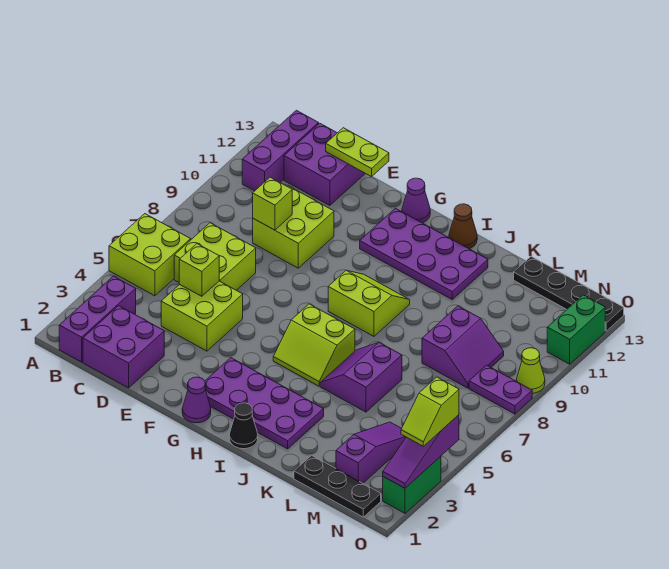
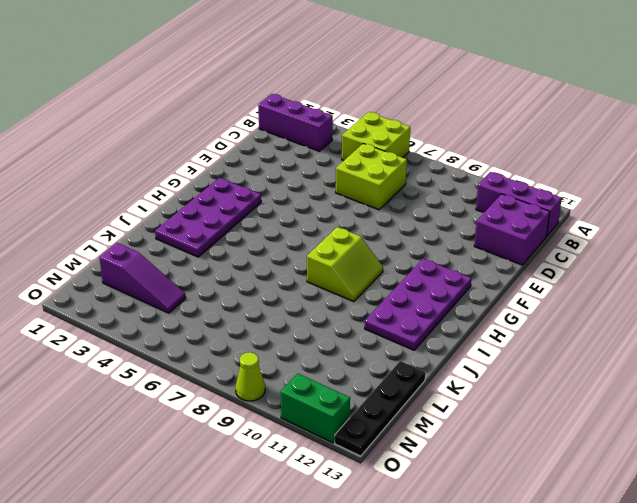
none -> purple brick C1:D2 level 1
none -> lime brick D4:E5 level 1
none -> lime brick D9:E10 level 1
none -> purple cone G1 level 1

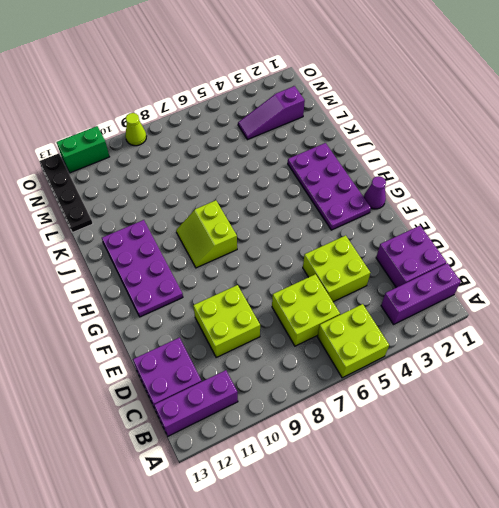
none -> purple cone G13 level 1
none -> lime slope H5:I6 level 1 top 6
none -> black cone I1 level 1
none -> brown cone I13 level 1

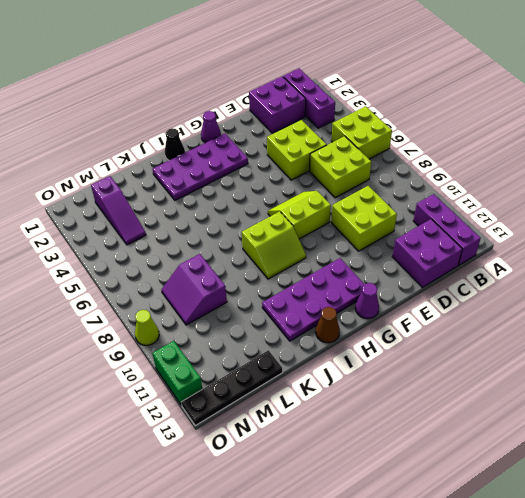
lime slope F7:G8 level 1 top 8 -> lime slope H5:I6 level 1 top 6
none -> purple slope J5:K6 level 1 top K
none -> black plate L1:N1 level 1
none -> purple plate N8:O8 level 1
none -> green brick O2:O3 level 1

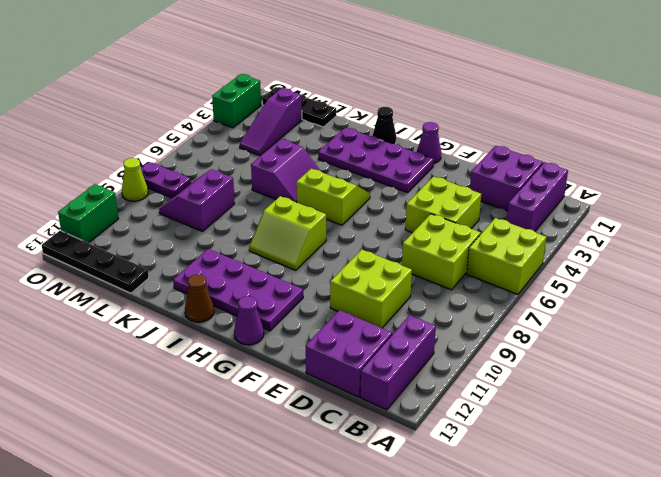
none -> lime brick D5 level 2
none -> lime brick D9 level 2
none -> lime plate D13:E13 level 2
none -> purple slope O2:O4 level 2 top 4

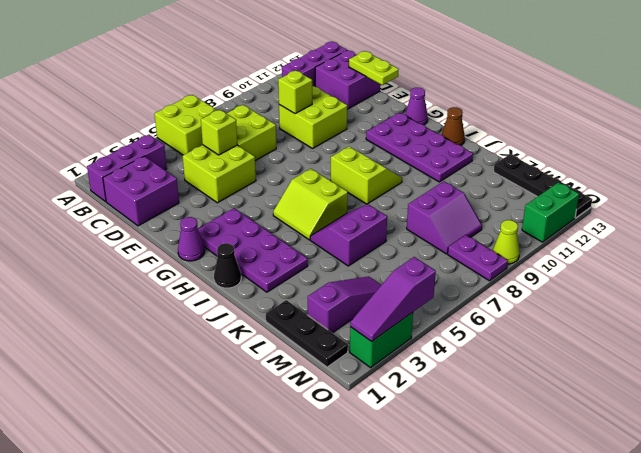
none -> lime slope O3:O4 level 3 top 4

